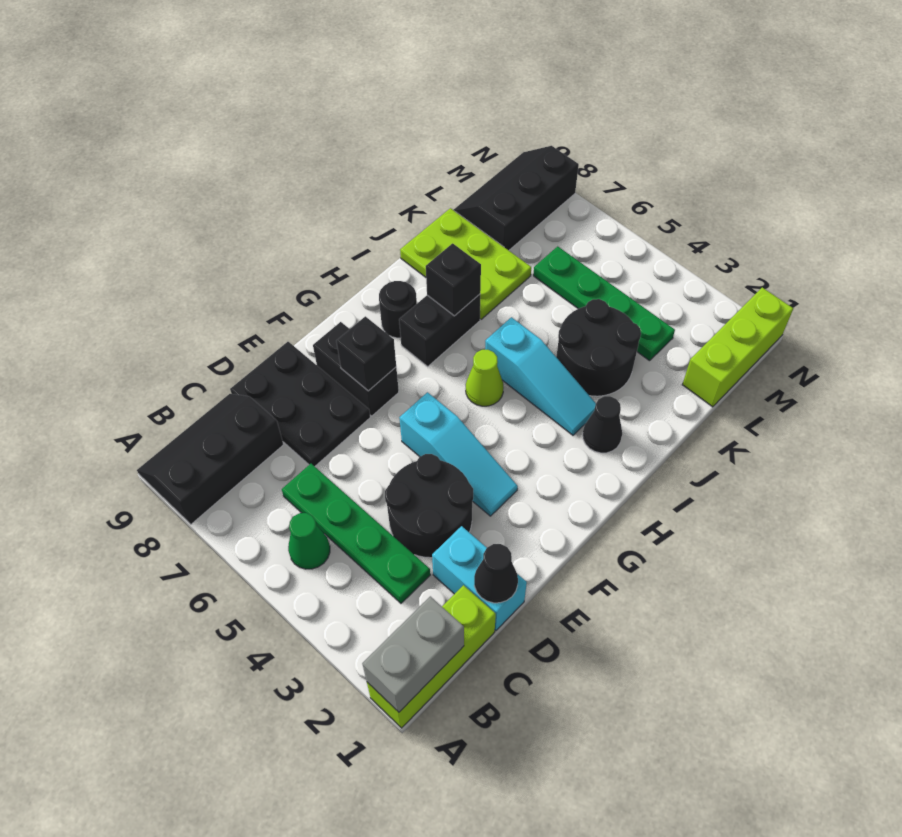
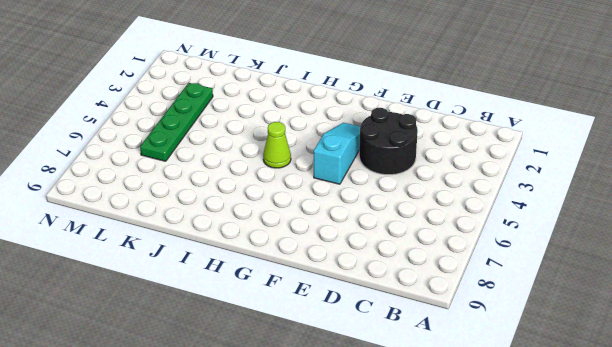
none -> lime brick A1:C1 level 1
none -> black slope A8:C9 level 1 top 8
none -> green cone B5 level 1

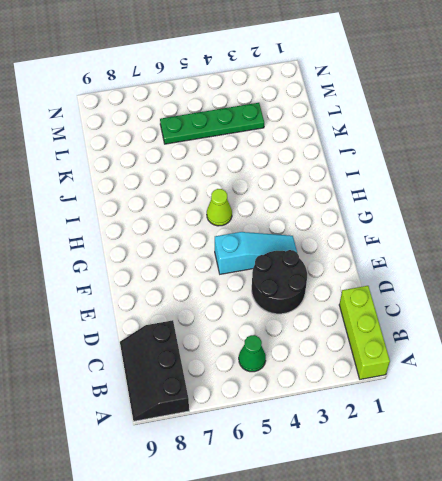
none -> green plate C3:C6 level 1
none -> cyan brick D1:D2 level 1
none -> black plate D7:E9 level 1

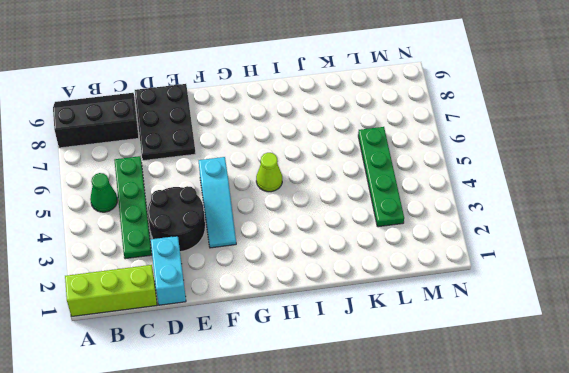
none -> black brick F7:F8 level 1
none -> black brick H7:I7 level 1
none -> black round brick H8 level 1

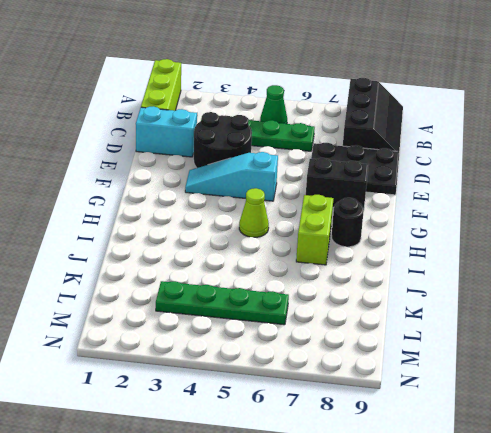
lime brick H7:I7 level 1 -> black brick H7:I7 level 1
none -> black cone I2 level 1
none -> cyan slope I3:I5 level 1 top 5
none -> black round brick J3:K4 level 1

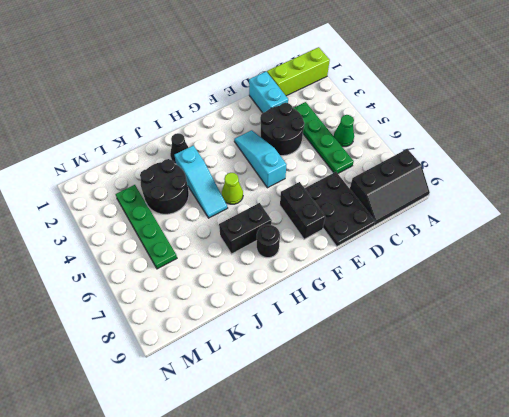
cyan slope I3:I5 level 1 top 3 -> cyan slope I3:I5 level 1 top 5
none -> lime plate J7:K9 level 1
none -> lime brick L1:N1 level 1
none -> black slope L8:N9 level 1 top 8

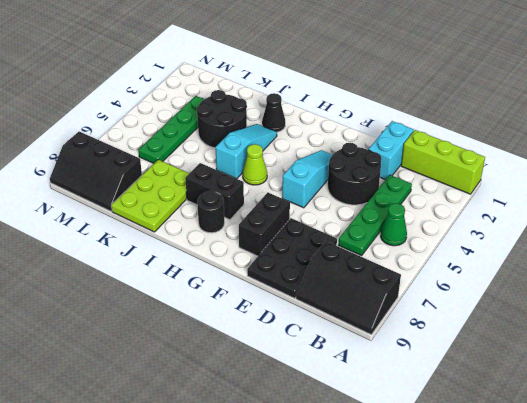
none -> lime brick L1:N1 level 1
none -> grey brick A1:B1 level 2
none -> black cone D1 level 2

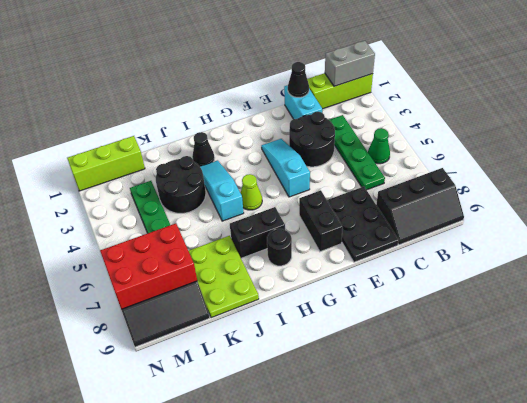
red brick L7:N8 level 2 -> none
none -> black brick F7 level 2
none -> black brick I7 level 2

